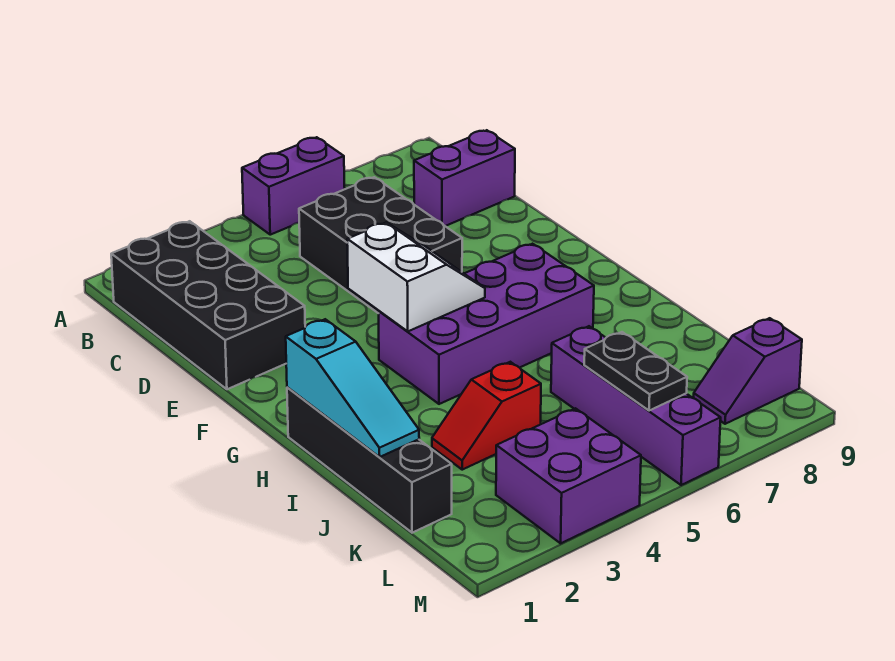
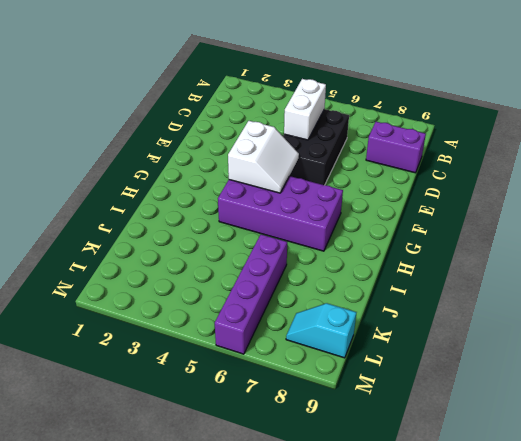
white brick C5:D5 level 2 -> none
cyan slope L8:L9 level 1 top 9 -> purple slope L8:L9 level 1 top 9
none -> purple brick A5:A6 level 1
none -> black brick B1:E2 level 1
none -> black brick H1:K1 level 1

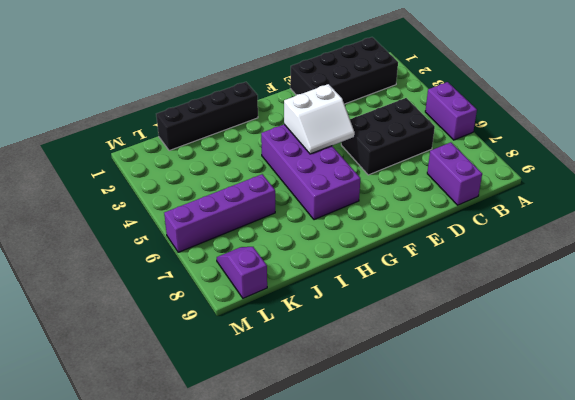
none -> red slope J3:J4 level 1 top 4
none -> purple brick L3:M4 level 1
none -> cyan slope H1:J1 level 2 top H

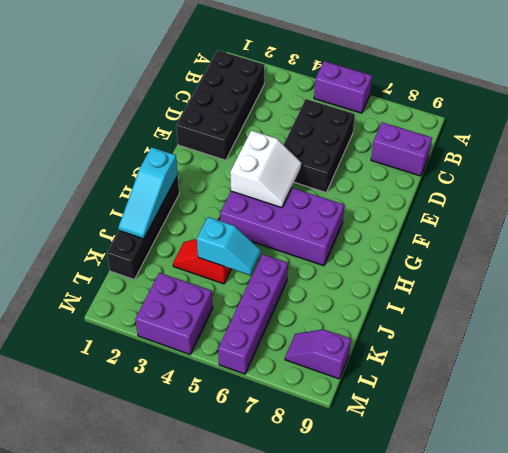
cyan slope J4:J5 level 2 top 4 -> none
none -> black plate K6:L6 level 2

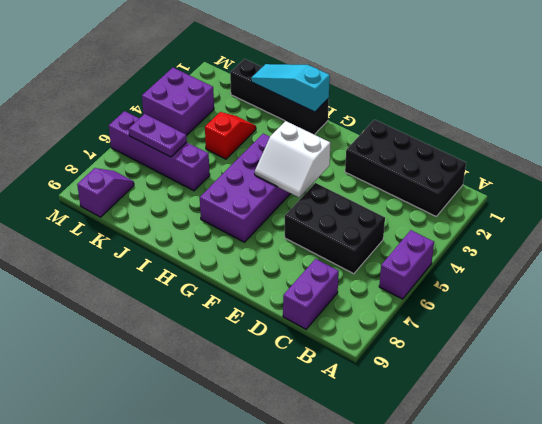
purple plate K6:L6 level 2 -> black plate K6:L6 level 2

